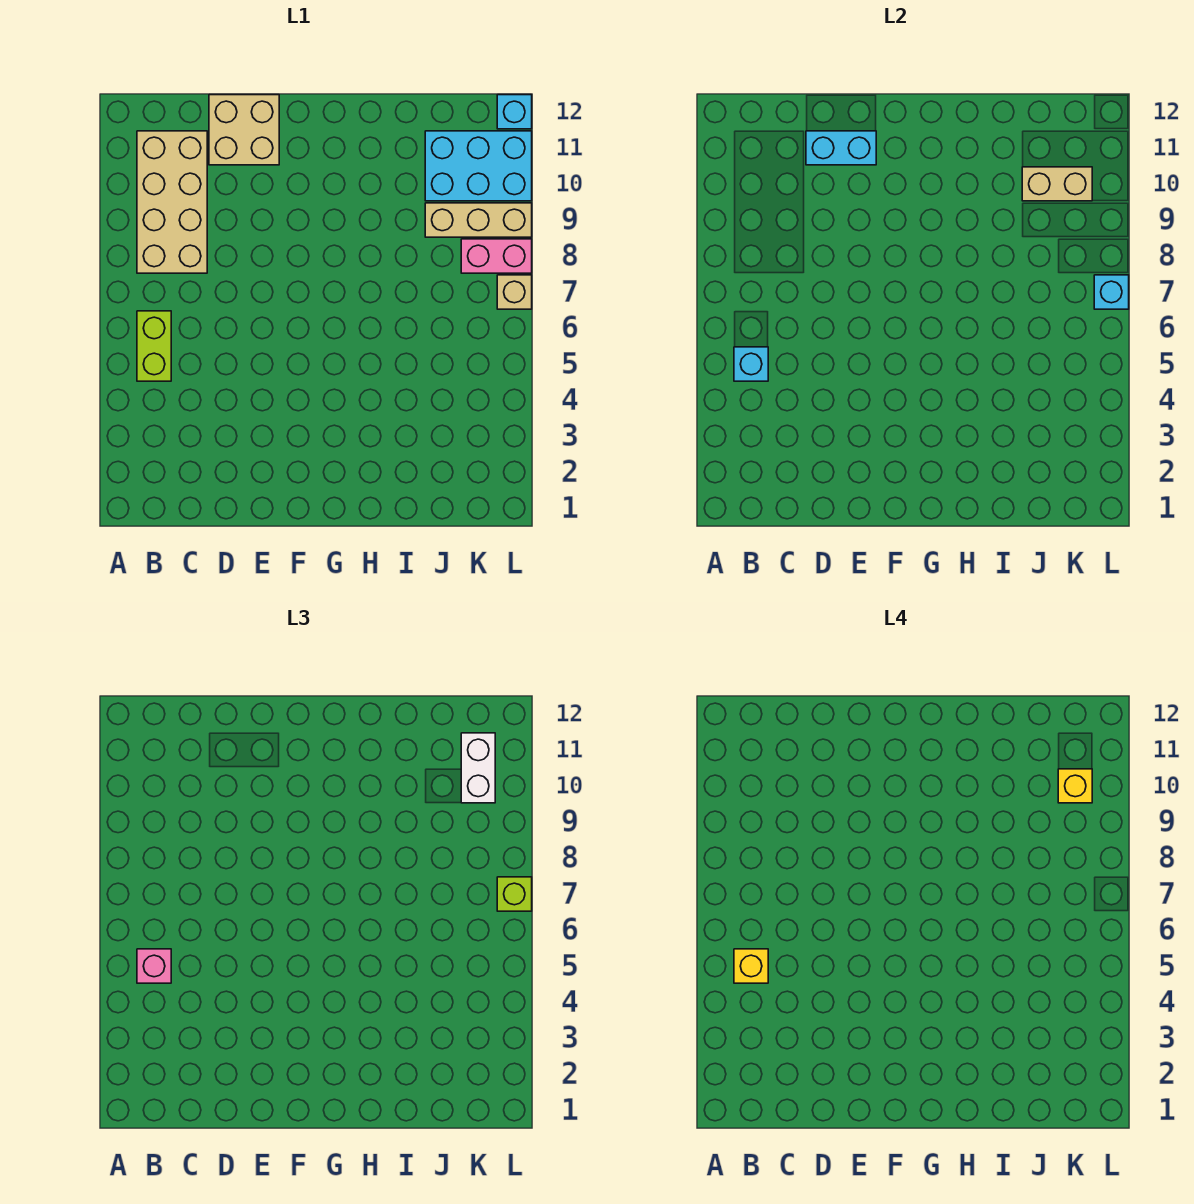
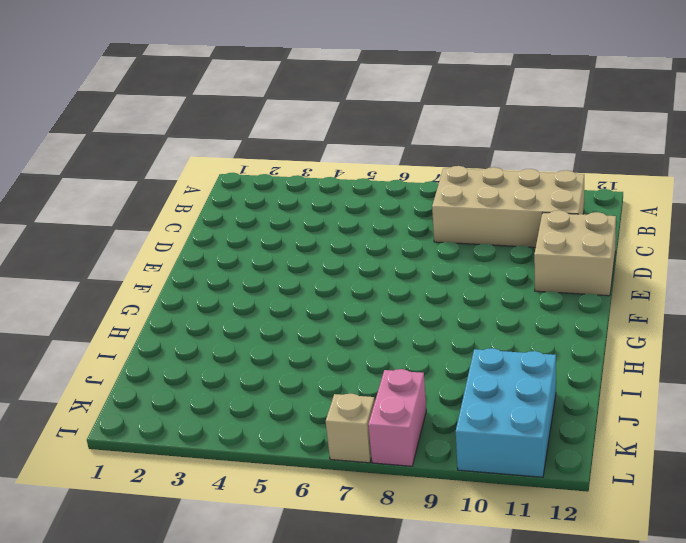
none -> lime brick B5:B6 level 1
none -> tan brick J9:L9 level 1
none -> cyan brick L12 level 1

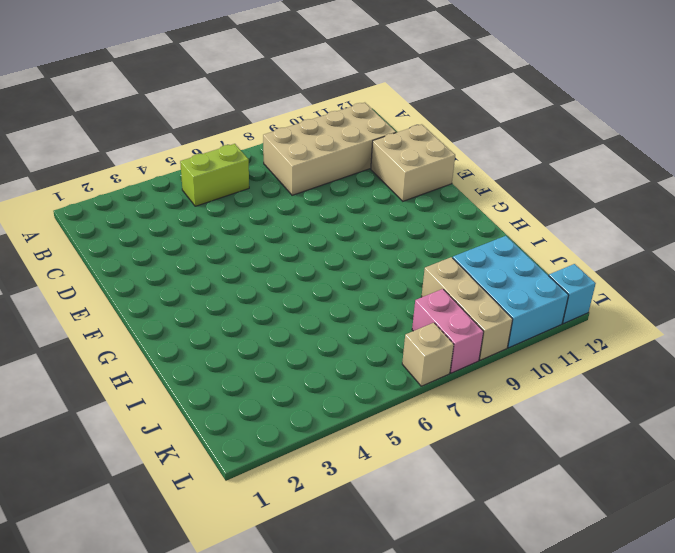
none -> cyan brick B5 level 2
none -> cyan brick D11:E11 level 2
none -> tan brick J10:K10 level 2

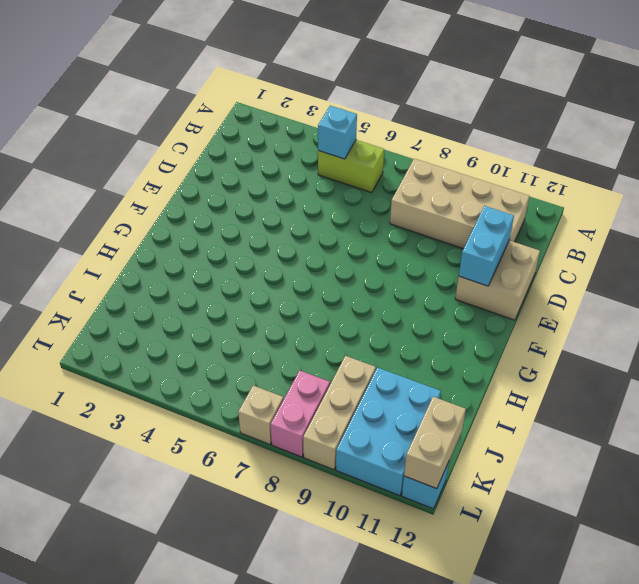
tan brick K12:L12 level 2 -> tan brick J10:K10 level 2
none -> cyan brick L7 level 2
none -> pink brick B5 level 3
none -> white brick K10:K11 level 3

